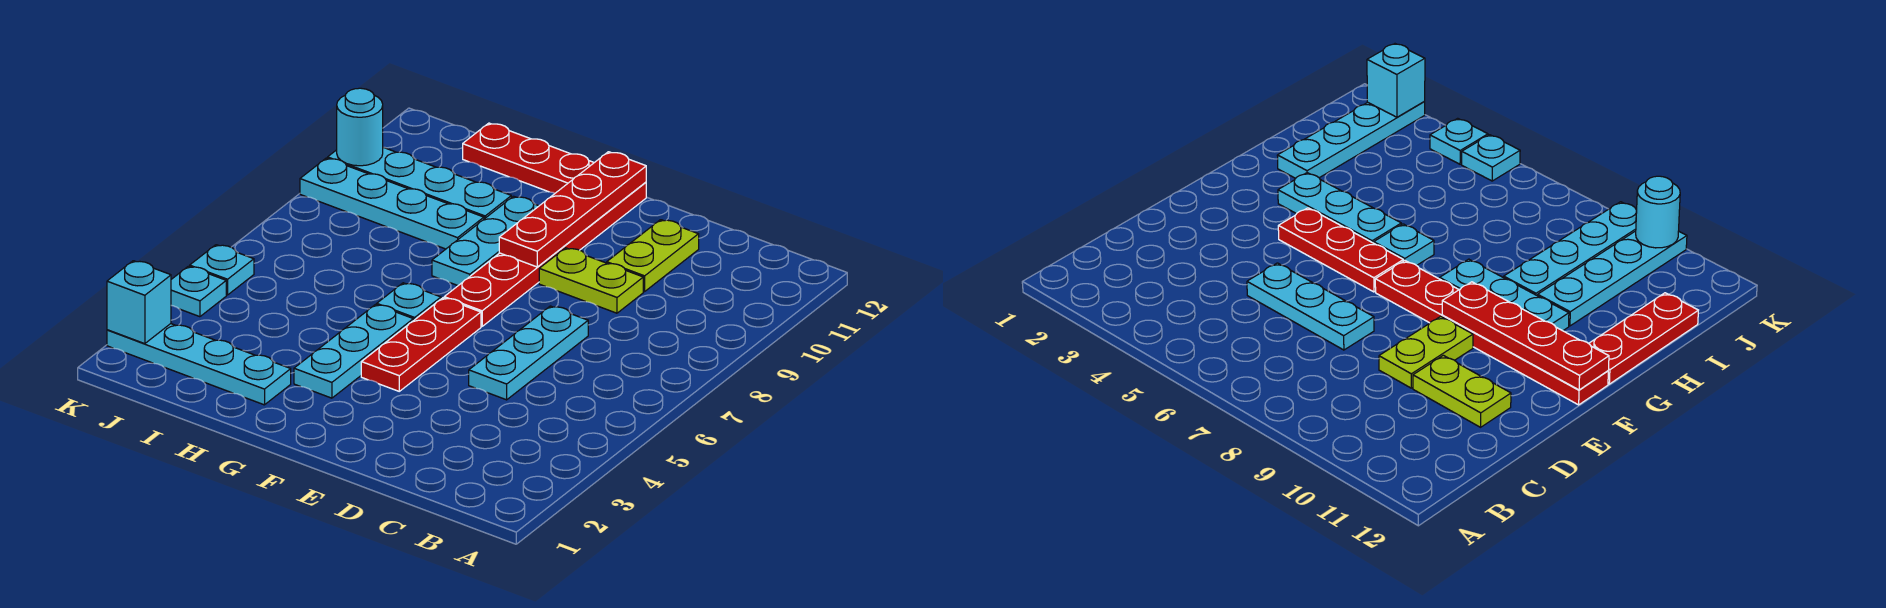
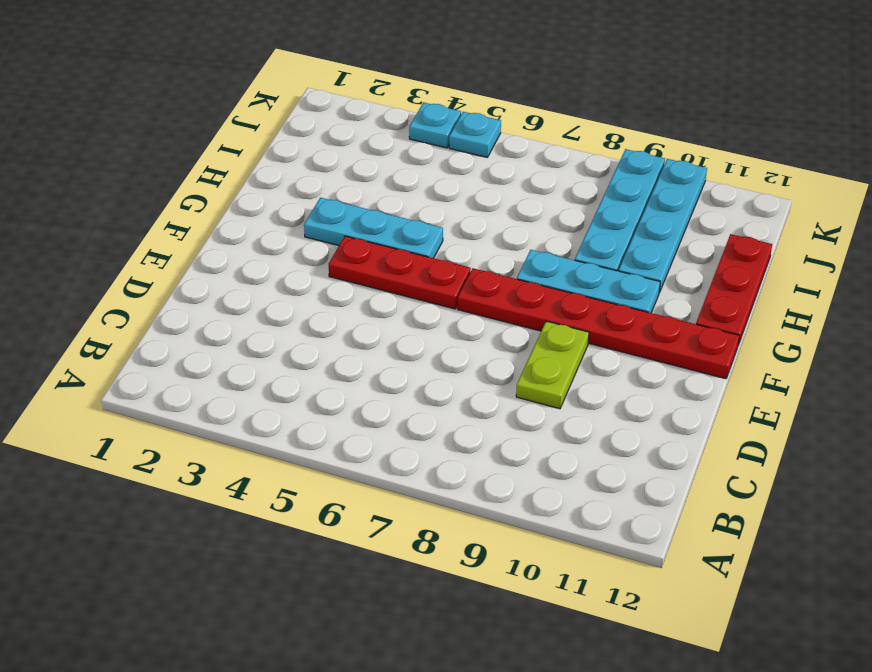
none -> cyan plate D5:D7 level 1
none -> lime plate D10:D11 level 1
none -> cyan plate G6 level 1

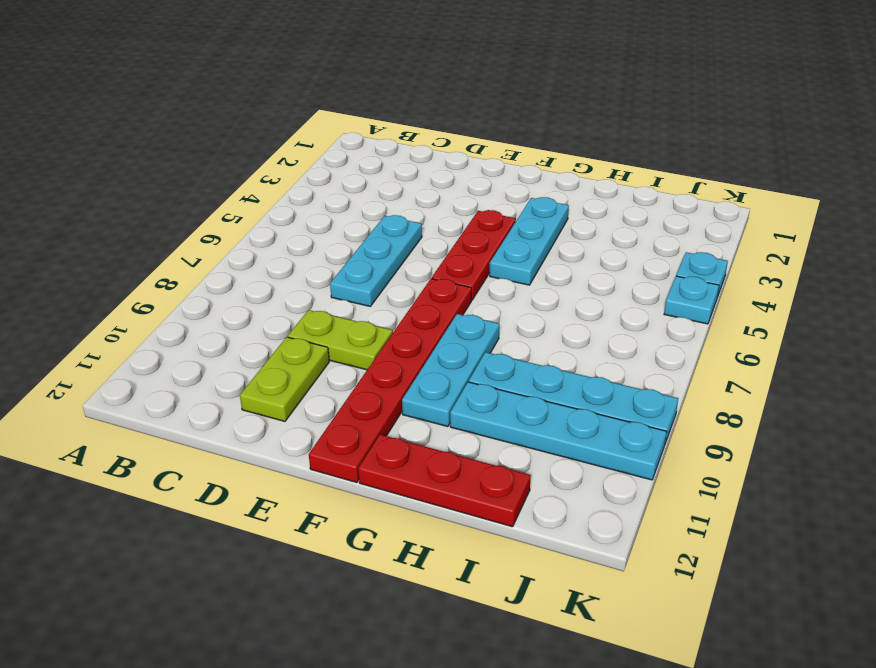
none -> cyan plate G6 level 1
none -> cyan plate H2:K2 level 1
none -> red plate F9:F12 level 2

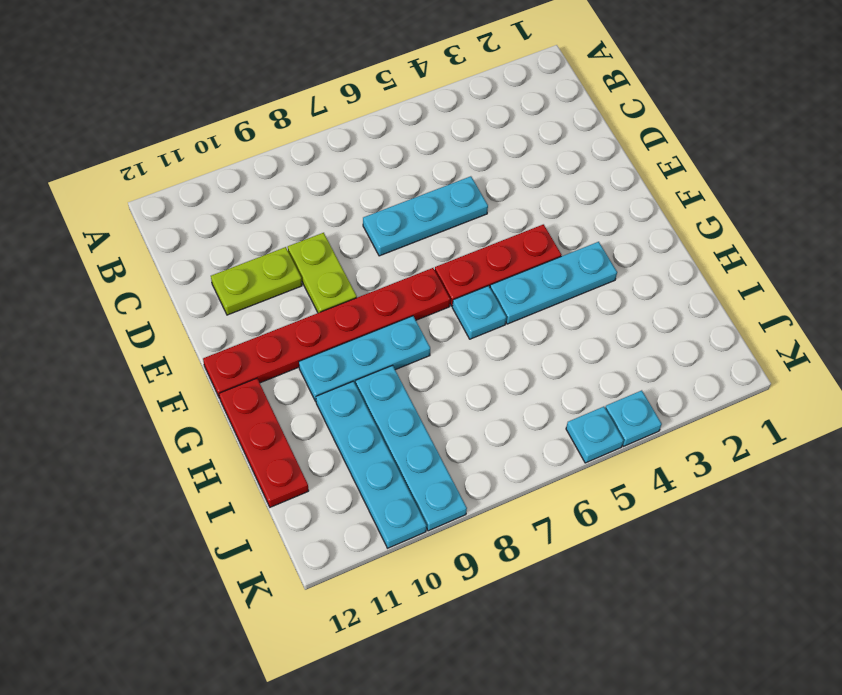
none -> cyan plate H2:K2 level 1
none -> red plate F9:F12 level 2
none -> cyan brick K2 level 2

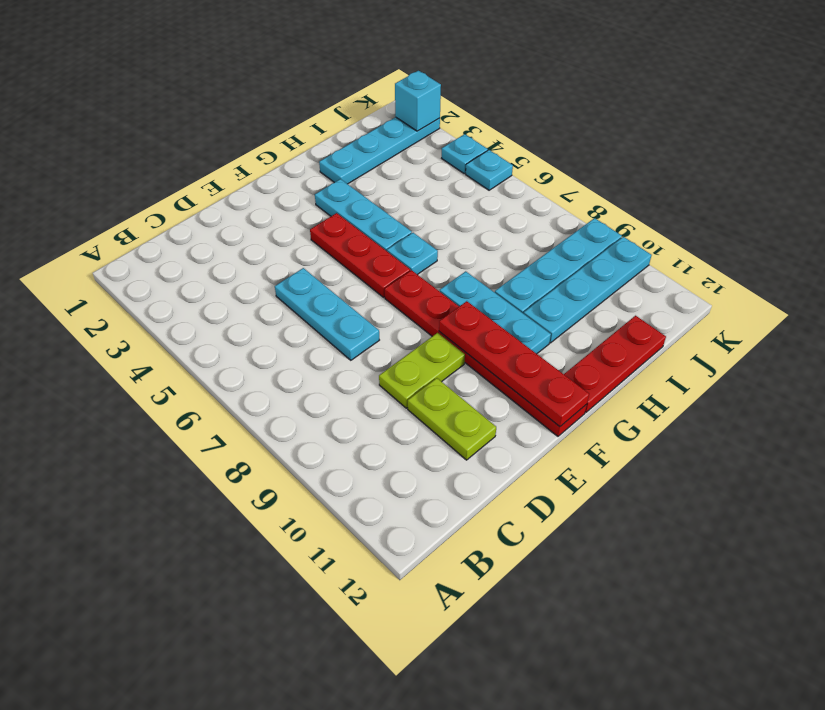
none -> cyan round brick K10 level 2

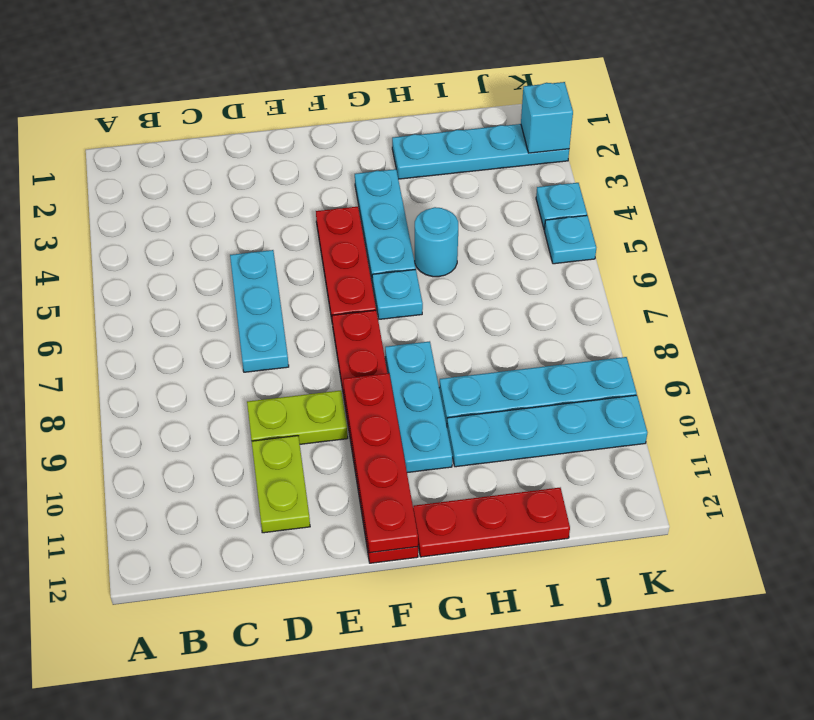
cyan round brick H5 level 1 -> cyan round brick K10 level 2

